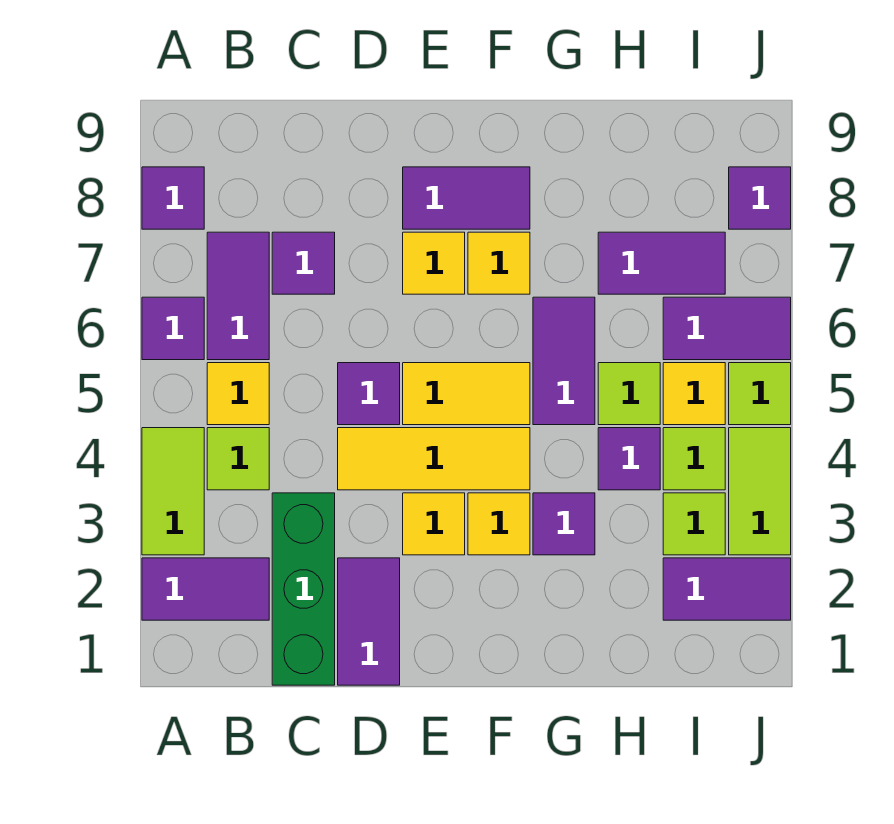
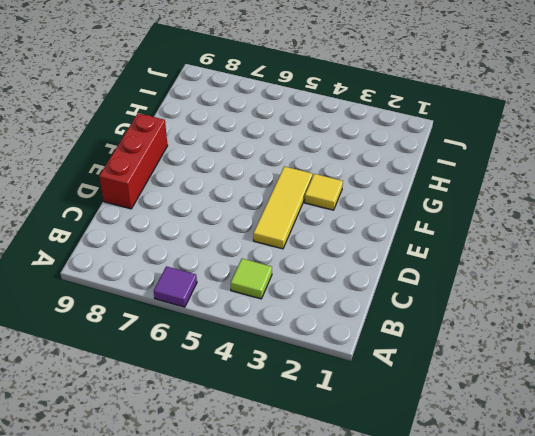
red brick D9:F9 level 1 -> none
none -> purple tile A2:B2 level 1
none -> lime tile A3:A4 level 1
none -> purple tile A8 level 1
none -> yellow tile B5 level 1

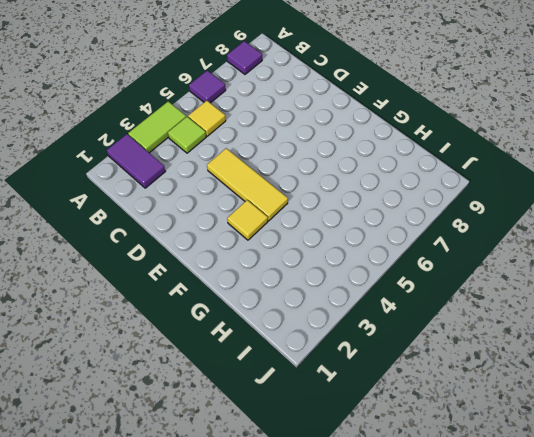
none -> purple tile B6:B7 level 1
none -> green brick C1:C3 level 1
none -> purple tile C7 level 1
none -> purple tile D1:D2 level 1

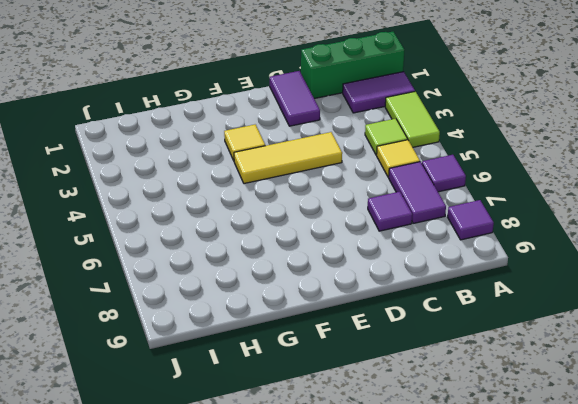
green brick A1:C1 level 1 -> green brick C1:C3 level 1
none -> purple tile D5 level 1
none -> yellow tile E3 level 1
none -> yellow tile E5:F5 level 1
none -> yellow tile E7 level 1

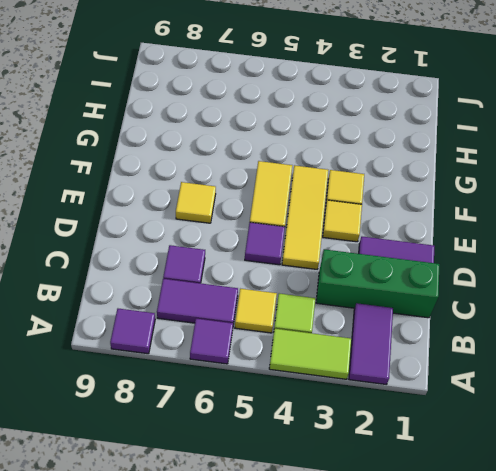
none -> purple tile E8:F8 level 1
none -> yellow tile F7 level 1
none -> purple tile G3 level 1
none -> purple tile G5:G6 level 1

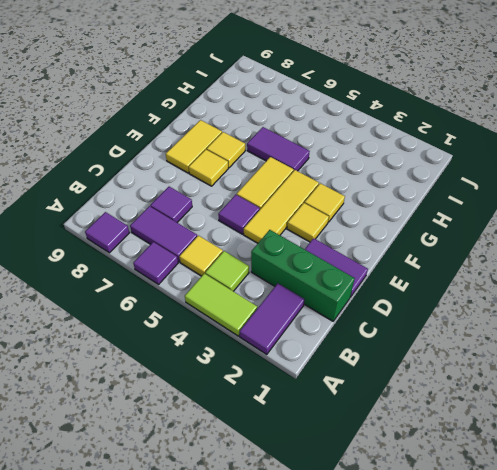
yellow tile E8:F8 level 1 -> purple tile E8:F8 level 1
none -> purple tile G3 level 1
none -> purple tile H4 level 1
none -> lime tile H5 level 1
none -> purple tile H7:I7 level 1

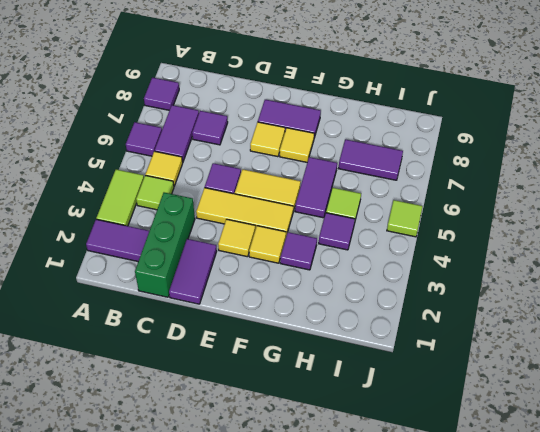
none -> purple tile I2:J2 level 1
none -> lime tile I3 level 1
none -> lime tile I4 level 1
none -> yellow tile I5 level 1

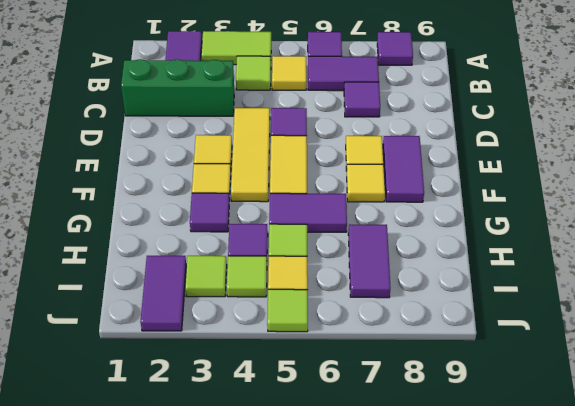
none -> purple tile D1:D2 level 1
none -> purple tile I6:J6 level 1
none -> lime tile J3:J4 level 1
none -> purple tile J8 level 1

